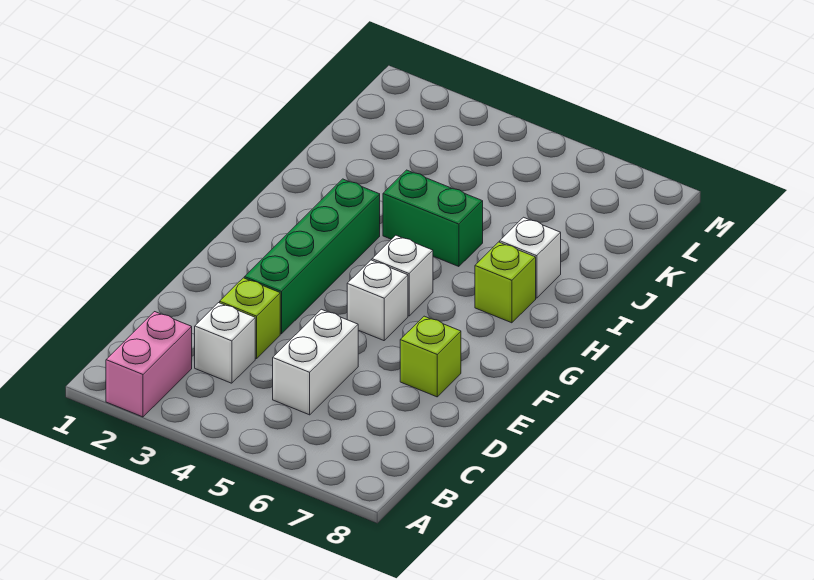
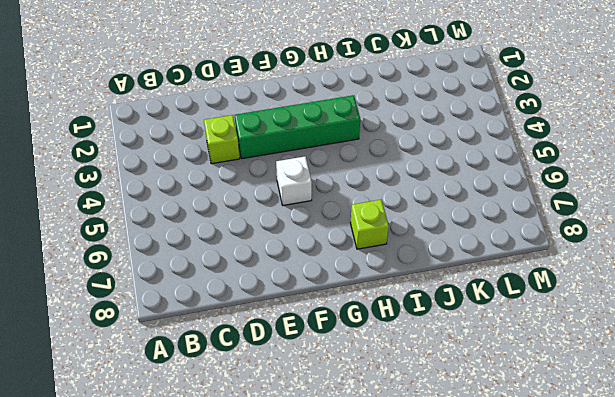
none -> pink brick A2:B2 level 1
none -> white brick C3 level 1

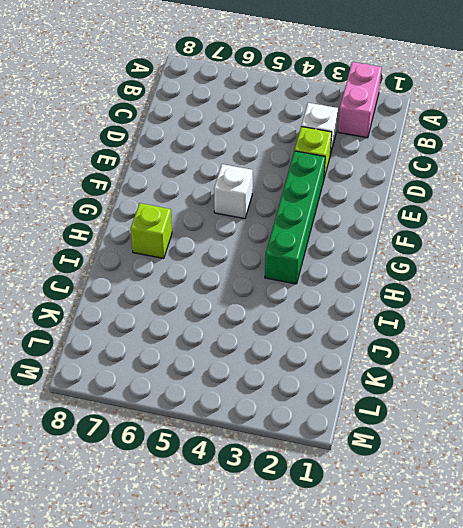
none -> white brick C5:D5 level 1
none -> lime brick E7 level 1

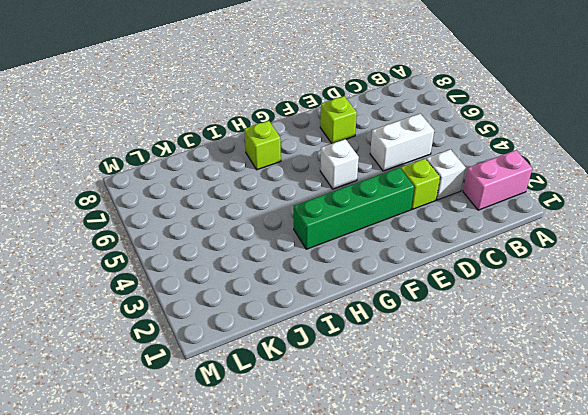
none -> white brick G5 level 1
none -> green brick I4:I5 level 1

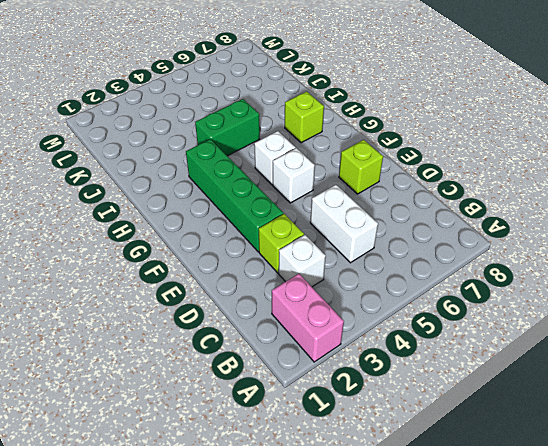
none -> white brick I7 level 1

